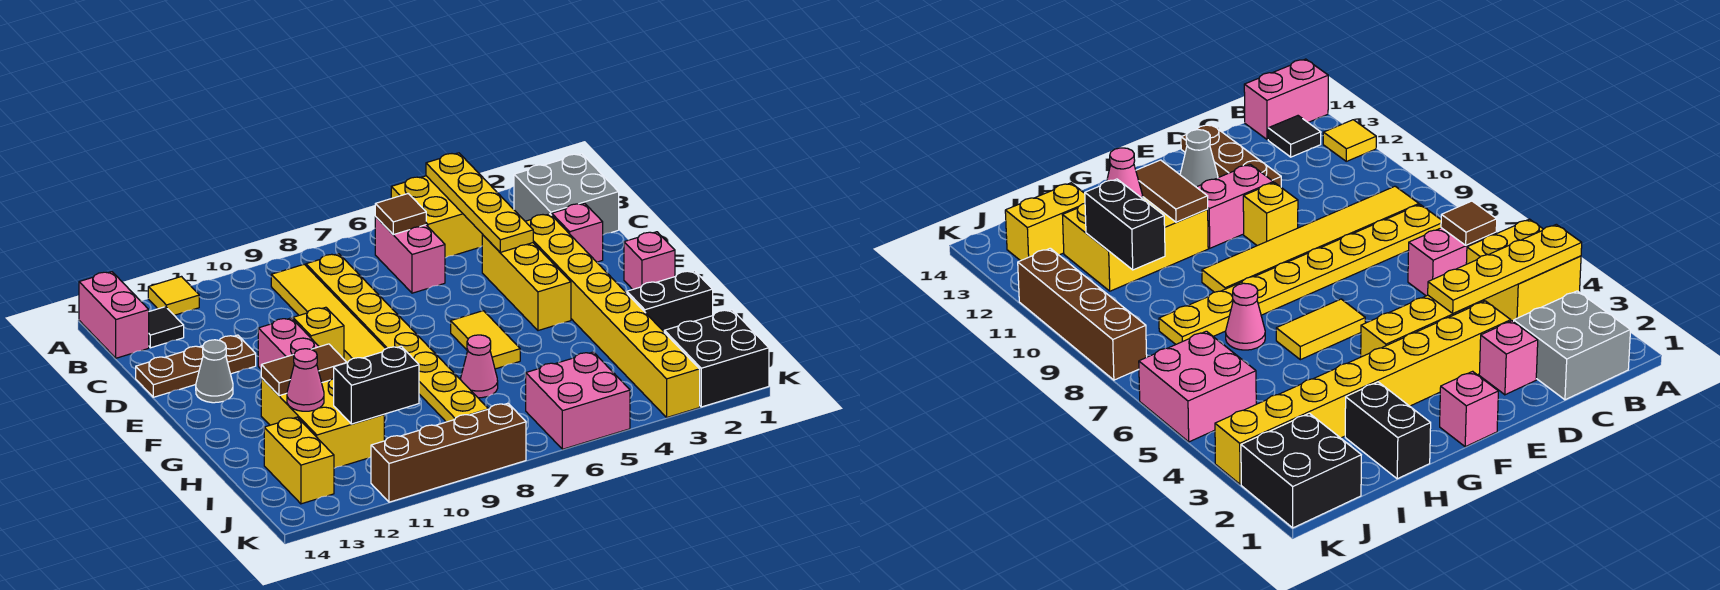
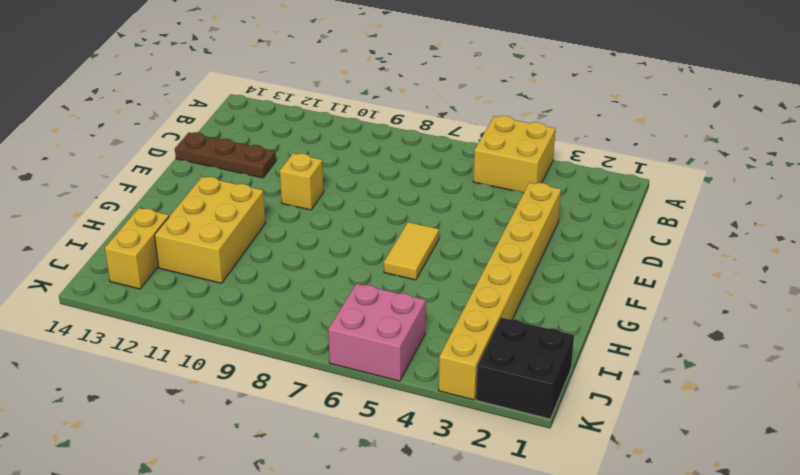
none -> yellow tile A12 level 1
none -> pink brick A14:B14 level 1
none -> grey brick B1:C2 level 1

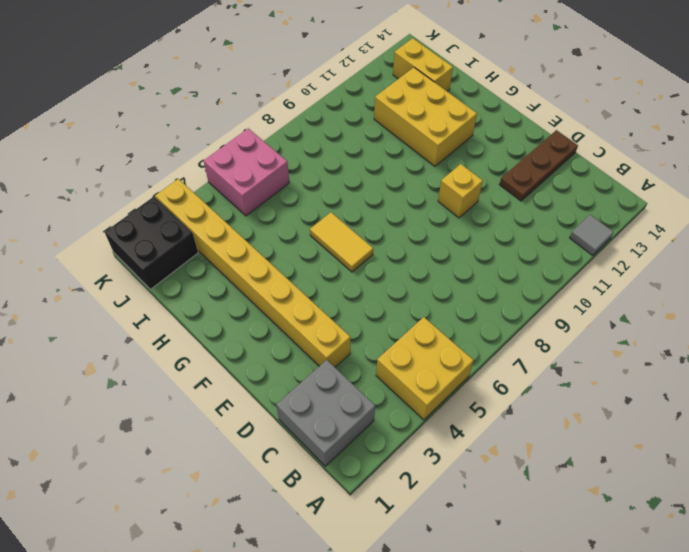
grey tile A12 level 1 -> yellow tile A12 level 1
none -> pink brick A14:B14 level 1
none -> pink brick B6:C6 level 1
none -> yellow plate B8:I8 level 1

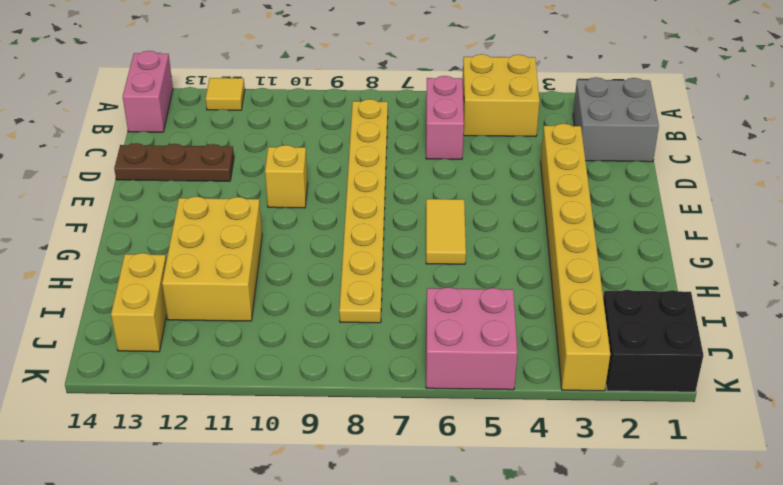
none -> yellow tile B9:G9 level 1
none -> black tile B13 level 1
none -> pink brick D2 level 1

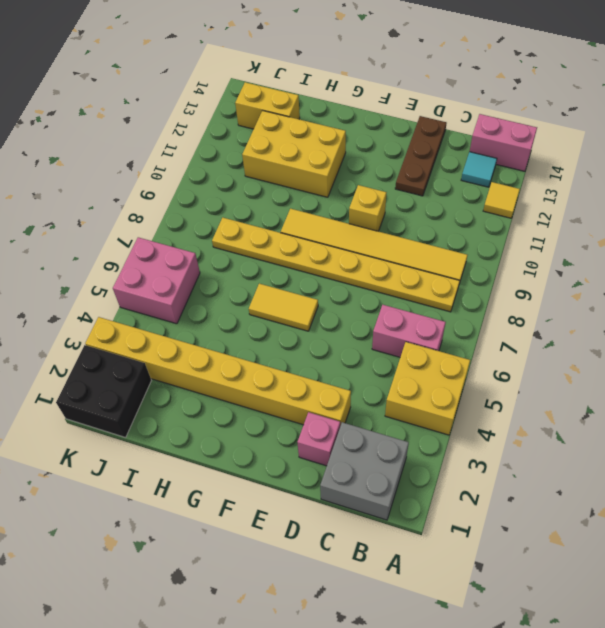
cyan tile B13 level 1 -> black tile B13 level 1
none -> yellow brick D4:F4 level 1
none -> pink brick E11:F11 level 1
none -> grey cone E13 level 1

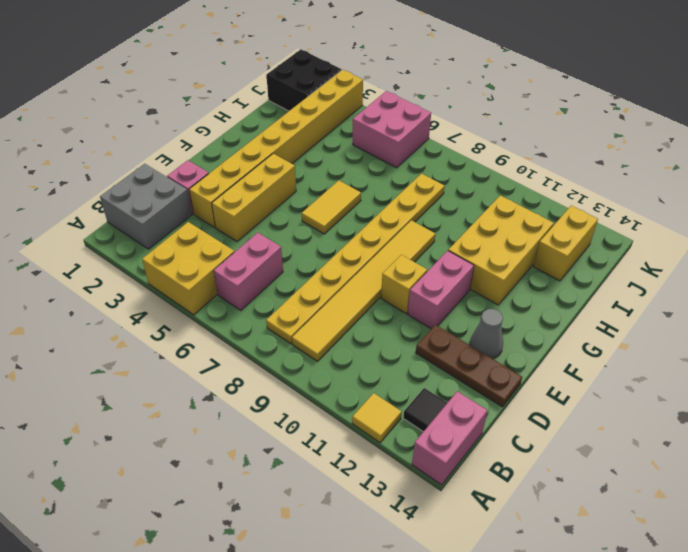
none -> pink brick F1 level 1
none -> black brick H1:H2 level 1
none -> pink cone H7 level 1

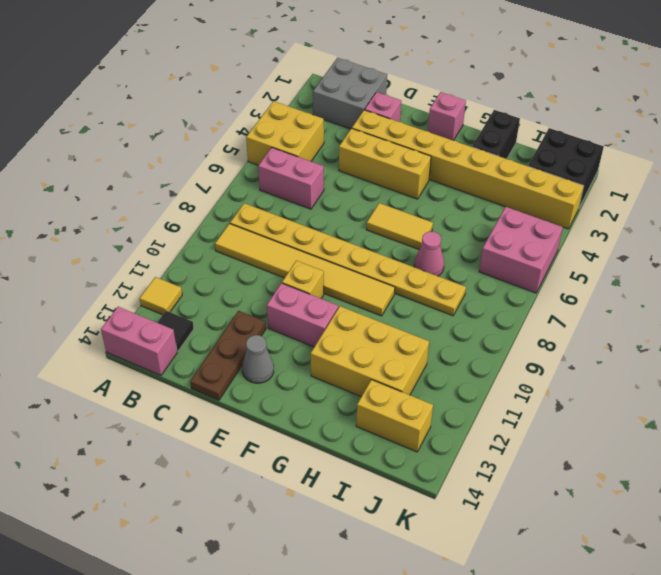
none -> brown brick K8:K11 level 1
none -> yellow plate A4:D4 level 2
none -> brown tile B6 level 2

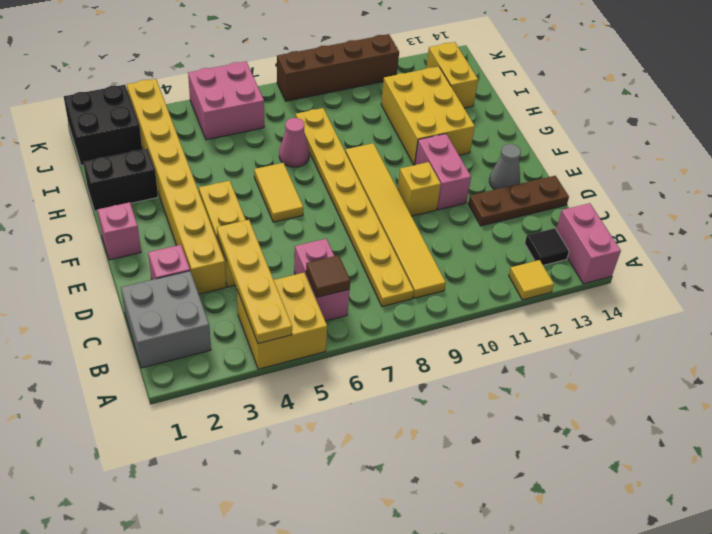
none -> brown tile G11:G12 level 2
none -> pink cone H12 level 2
none -> black brick I10:I11 level 2

